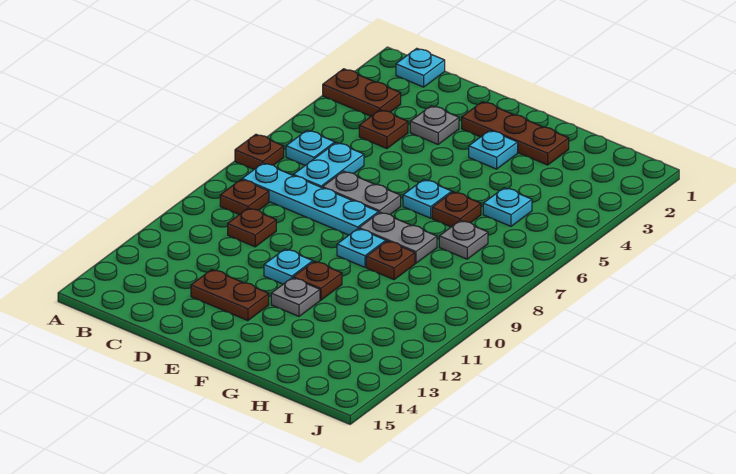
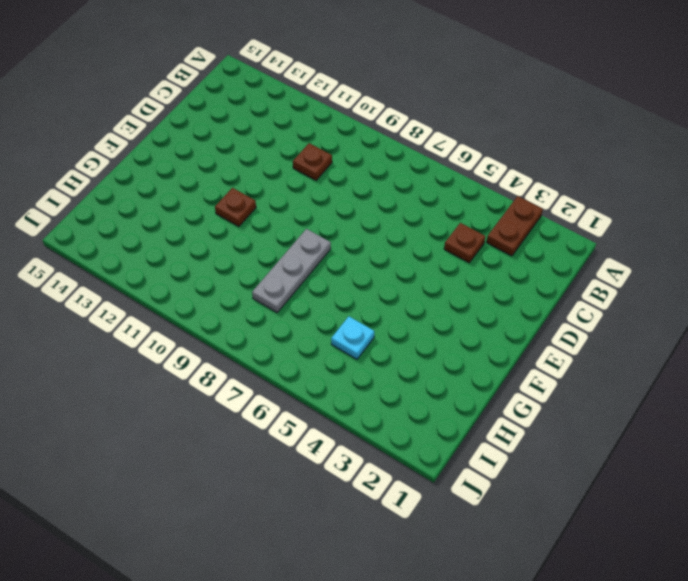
grey plate F8:H8 level 1 -> grey plate F8:G8 level 1
none -> brown plate A7 level 1
none -> cyan plate B1 level 1
none -> cyan plate B6 level 1

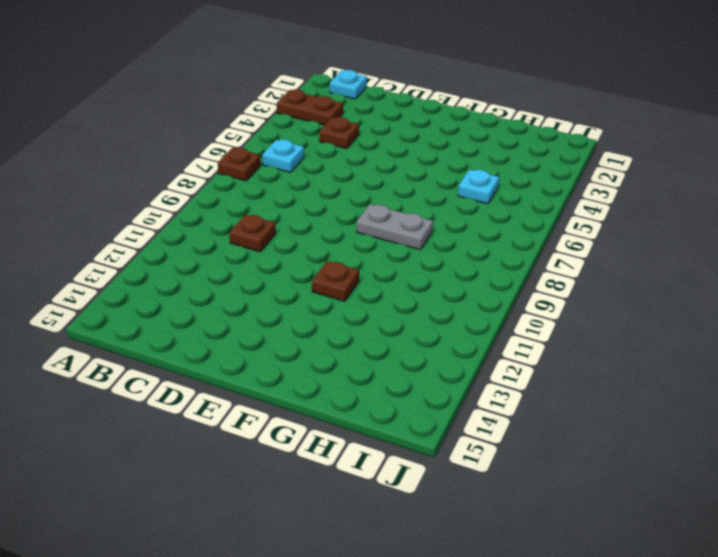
none -> cyan plate B8:E8 level 1
none -> brown plate B9 level 1
none -> cyan plate C6:C7 level 1

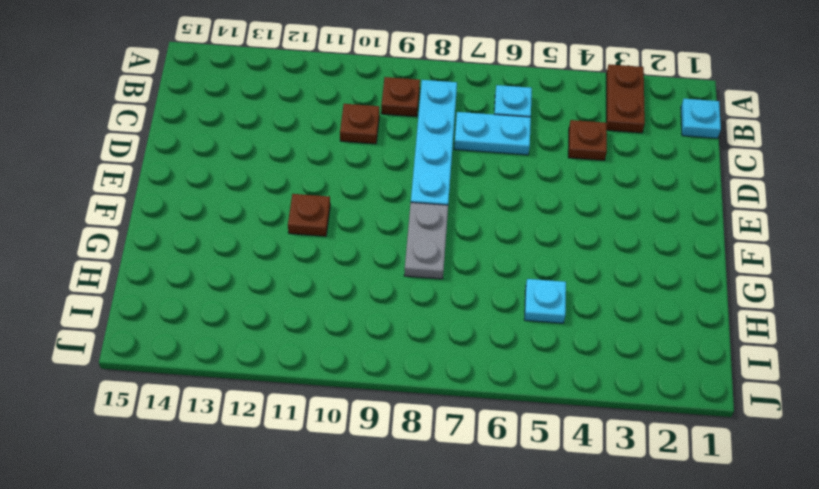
none -> brown plate A7 level 1
none -> grey plate D3 level 1
none -> grey plate D7:E7 level 1

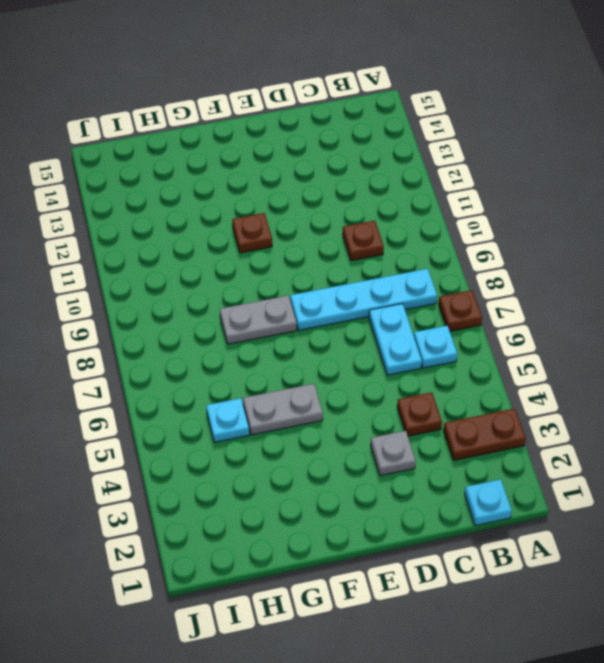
grey plate F5:G5 level 1 -> grey plate D7:E7 level 1
none -> brown plate B9 level 1
none -> brown plate D13:E13 level 1
none -> brown plate E2:G2 level 1

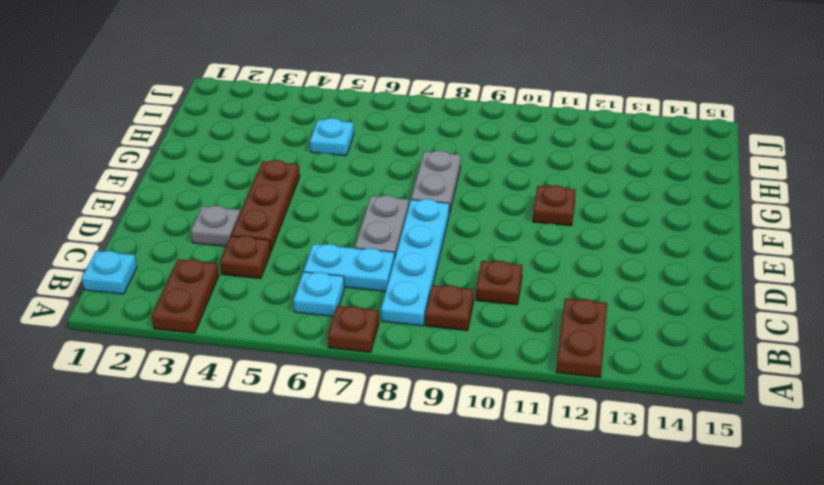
brown plate A12:B12 level 1 -> brown plate D13:E13 level 1
brown plate D4:F4 level 1 -> brown plate E2:G2 level 1
none -> cyan plate E11 level 1
none -> cyan plate F3 level 1
none -> cyan plate F6 level 1

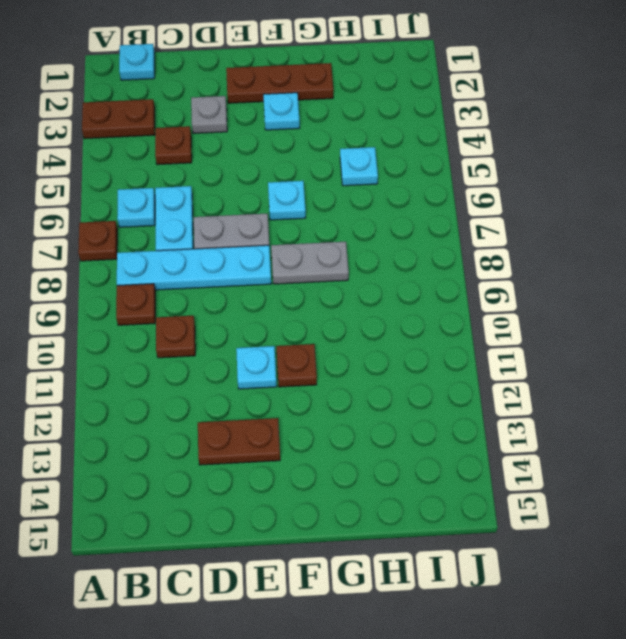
none -> cyan plate F9 level 1
none -> grey plate F12 level 1
none -> brown plate G6 level 1

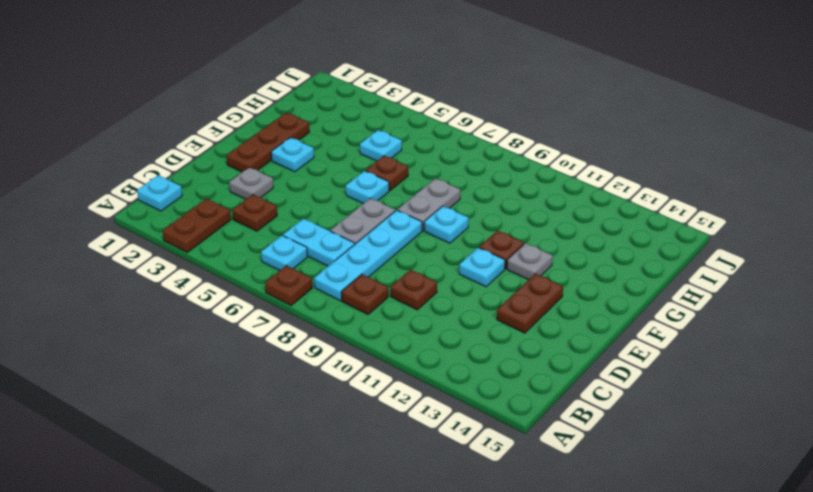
none -> brown plate G9 level 1
none -> grey plate H7 level 1

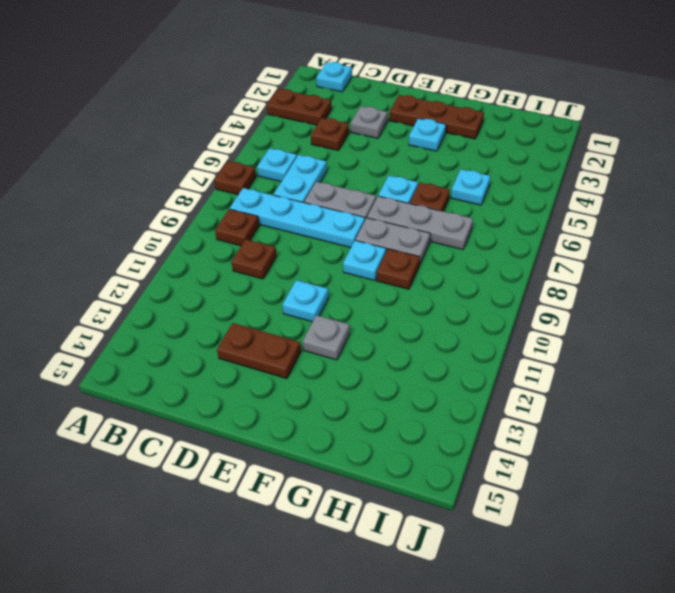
grey plate F7:H7 level 1 -> grey plate H7 level 1
none -> brown plate F11 level 1

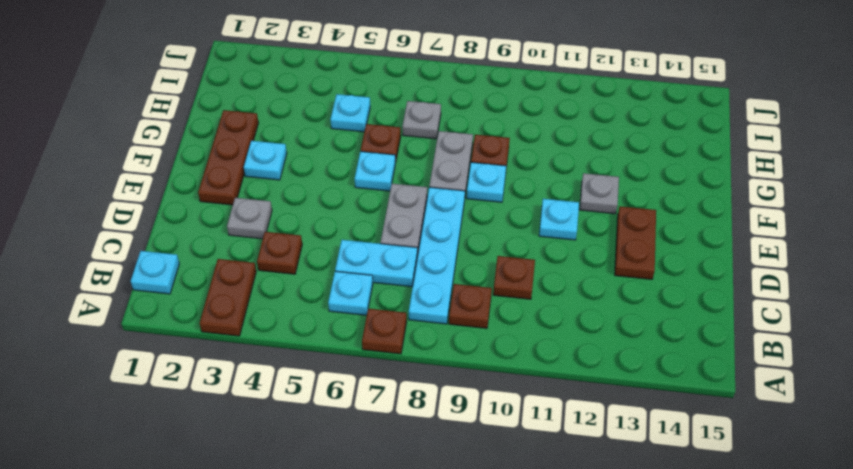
none -> brown plate F11 level 1

